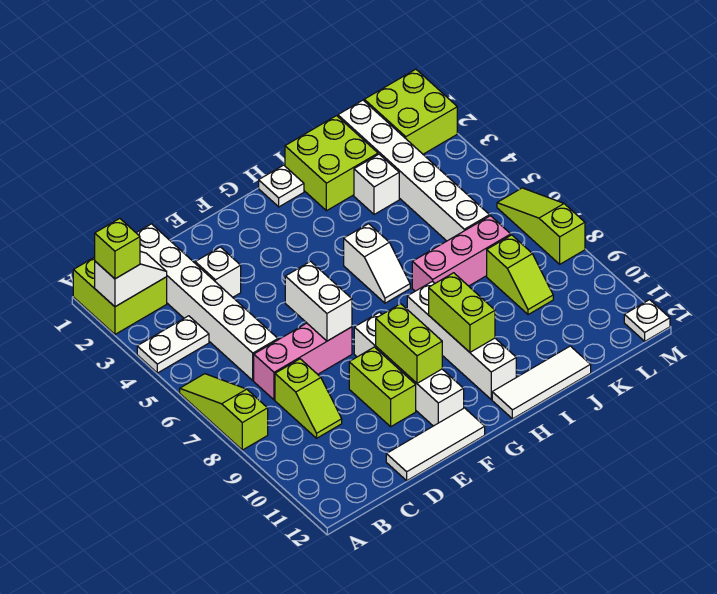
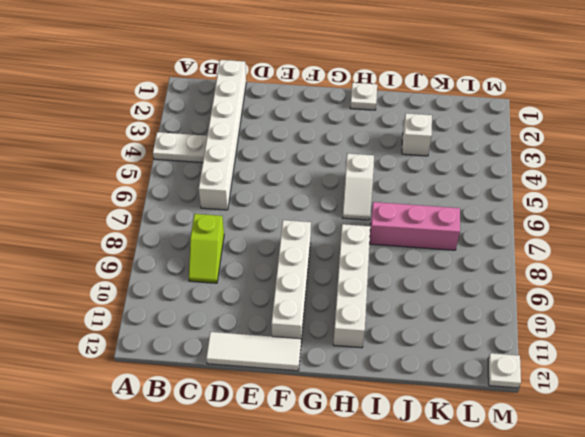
none -> lime brick A1:B2 level 1
none -> lime slope A6:A8 level 1 top 8
none -> pink brick C7:E7 level 1

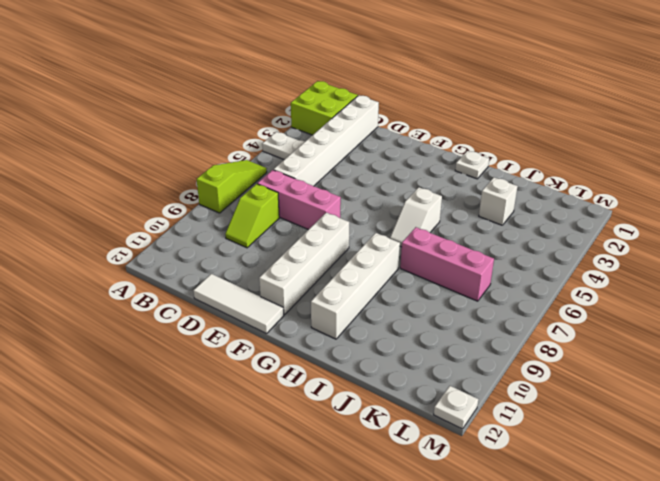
none -> white brick D3 level 1
none -> lime brick E9:E10 level 1
none -> white tile H12:J12 level 1

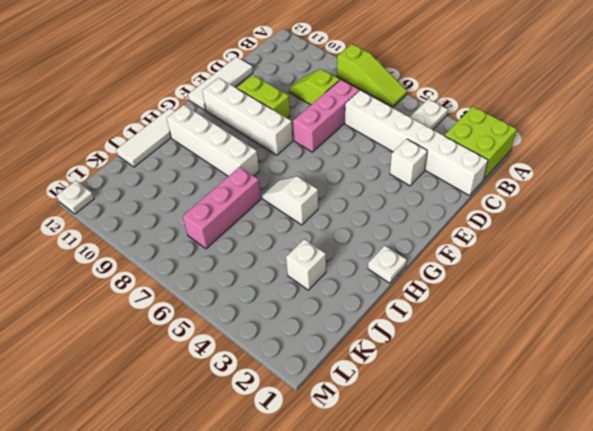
none -> lime brick I1:J2 level 1
none -> white brick K1:K6 level 1
none -> lime slope K8:K9 level 1 top 8

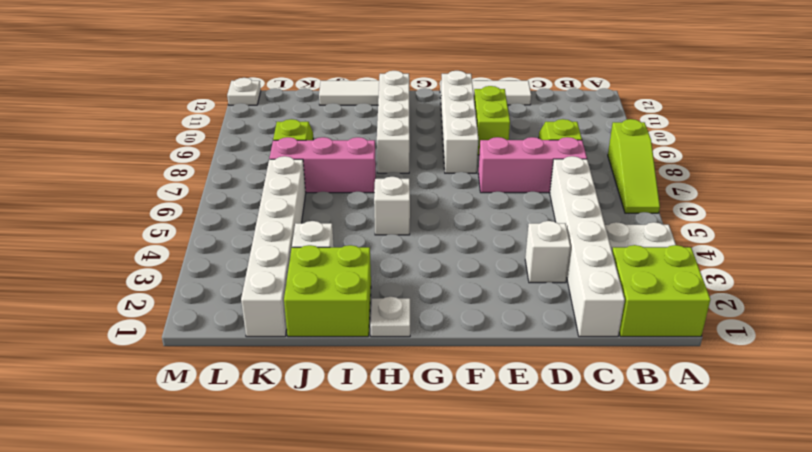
none -> lime brick L1:M2 level 1
none -> lime slope M6:M8 level 1 top 8
none -> white slope A2:B2 level 2 top A

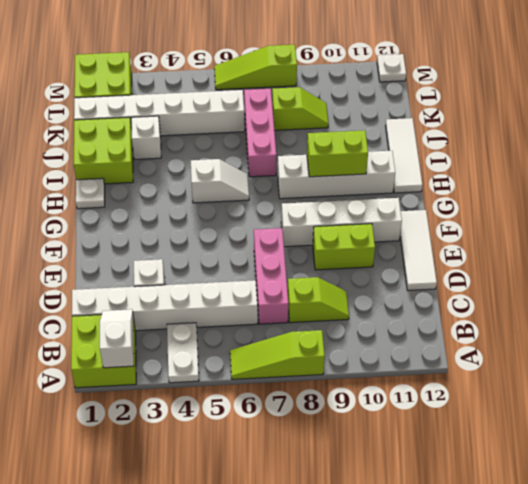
none -> white brick E6:E7 level 2
none -> lime brick F9:F10 level 2
none -> lime brick A2 level 3

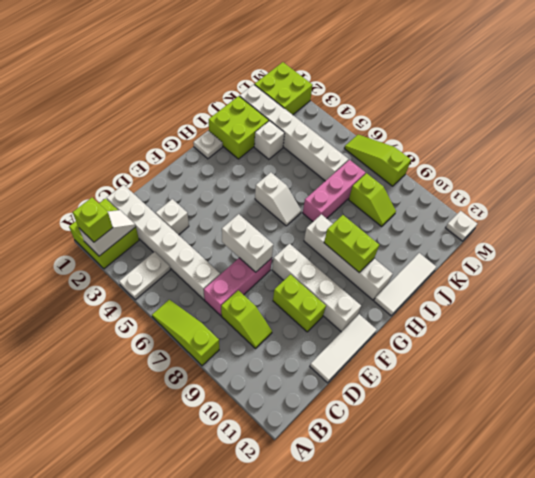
none -> lime brick F9:F10 level 2

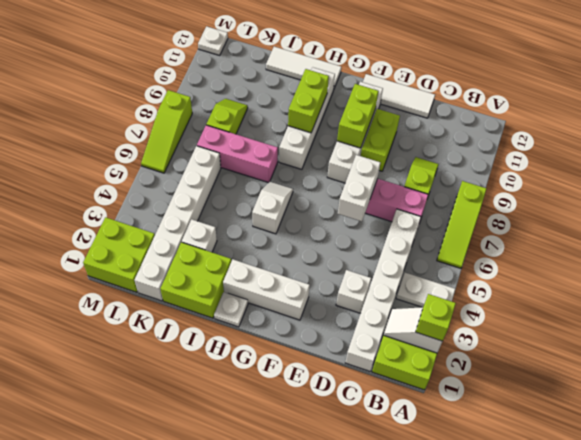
white brick F2:H2 level 1 -> none

